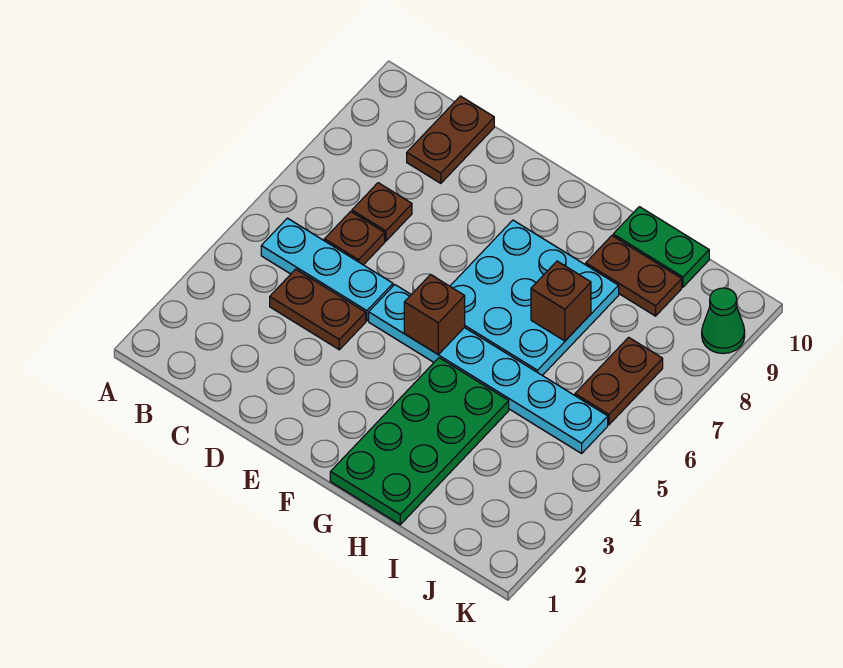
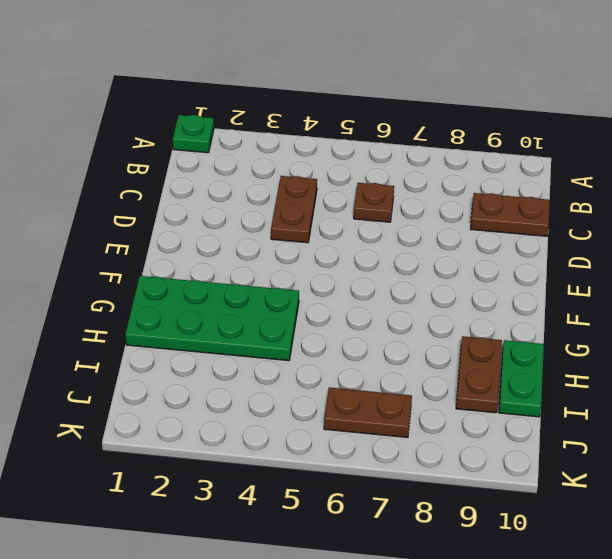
green plate A1 level 1 -> none
none -> cyan plate B5:D5 level 1
none -> brown plate C7 level 1
none -> cyan plate E5:J5 level 1

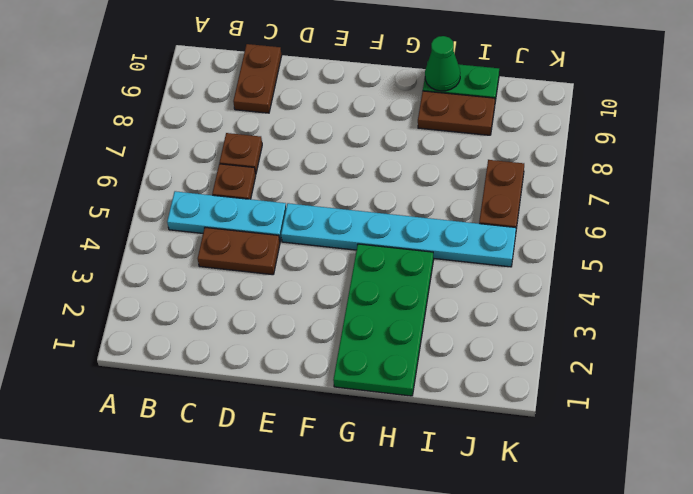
green cone H10 level 2 -> green cone K9 level 1
none -> cyan plate F6:H8 level 1
none -> brown brick F5 level 2
none -> brown brick H7 level 2

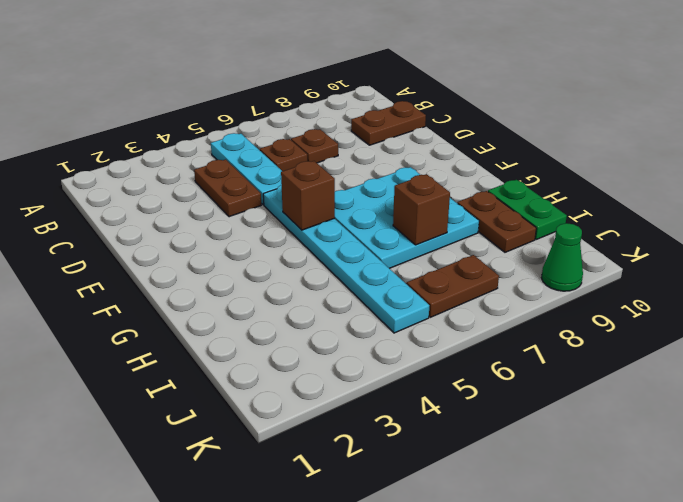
none -> green plate G1:H4 level 1

